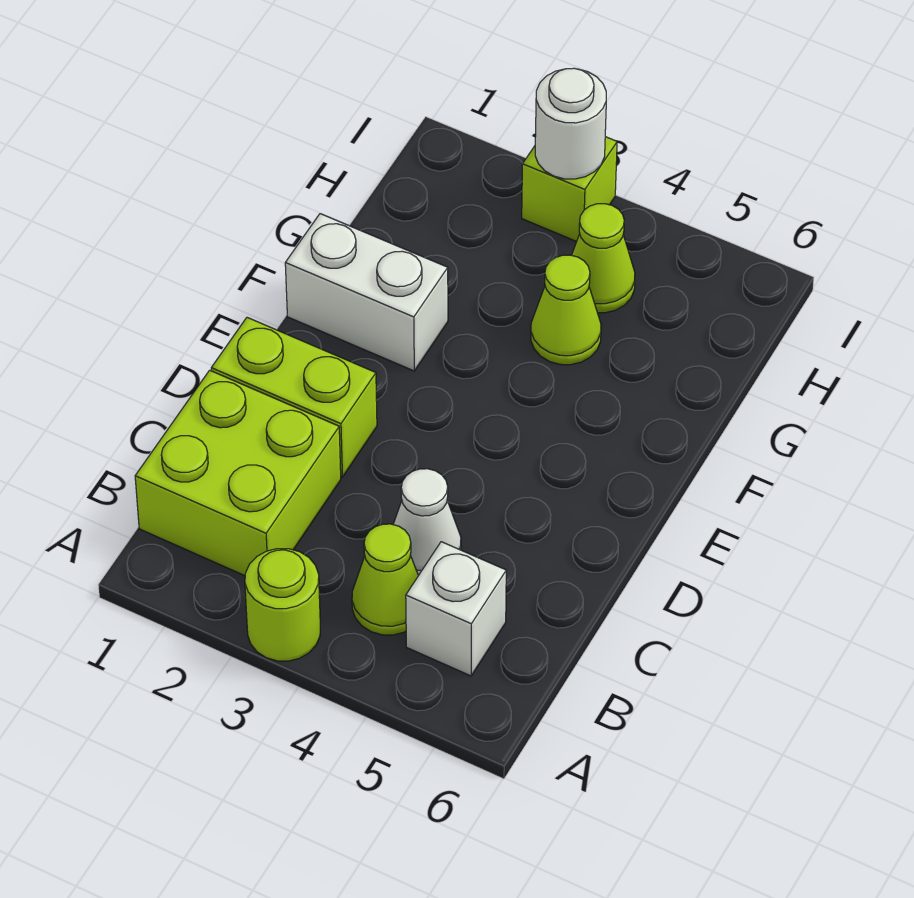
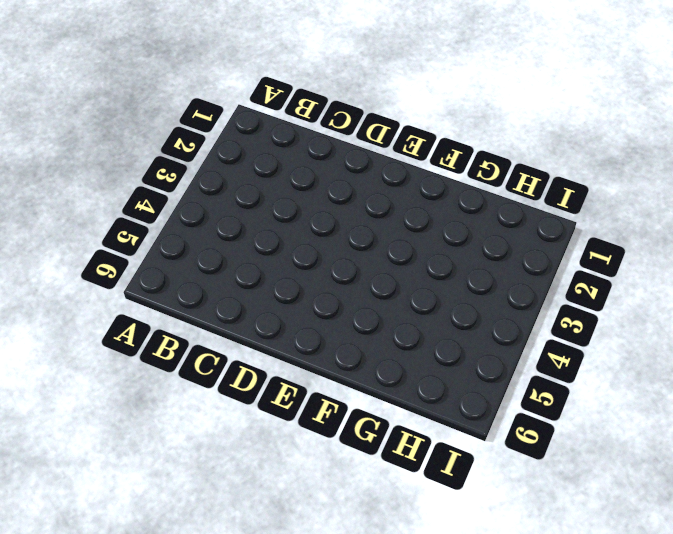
none -> lime round brick A3 level 1
none -> lime brick B1:C2 level 1

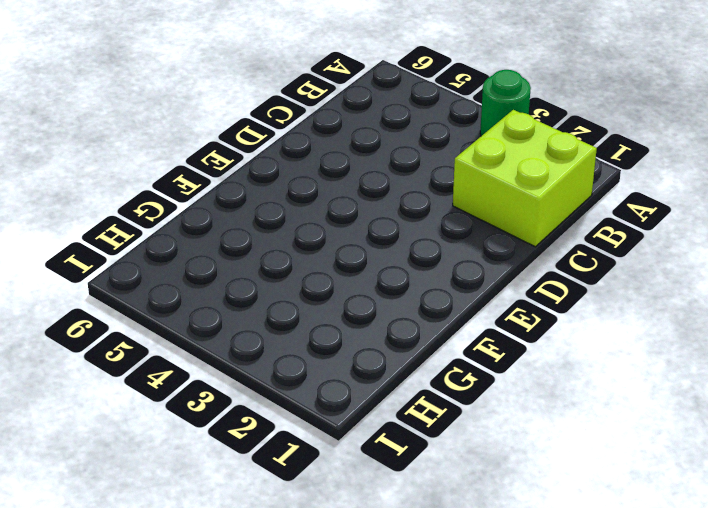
green round brick A3 level 1 -> lime round brick A3 level 1
none -> lime cone B4 level 1
none -> white brick B5 level 1

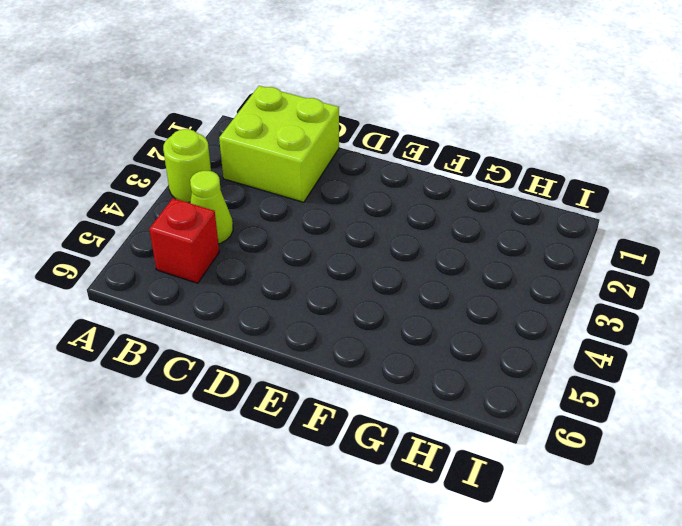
red brick B5 level 1 -> white brick B5 level 1
none -> white cone C4 level 1
none -> lime brick D1:D2 level 1

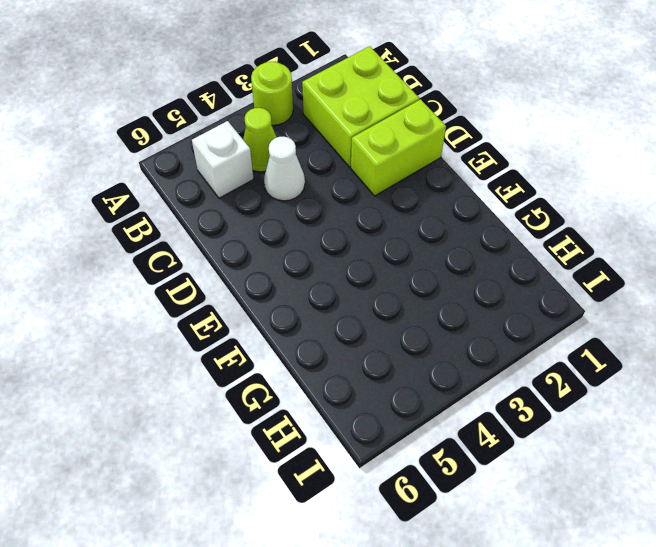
none -> white brick F1:F2 level 1
none -> lime cone G4 level 1

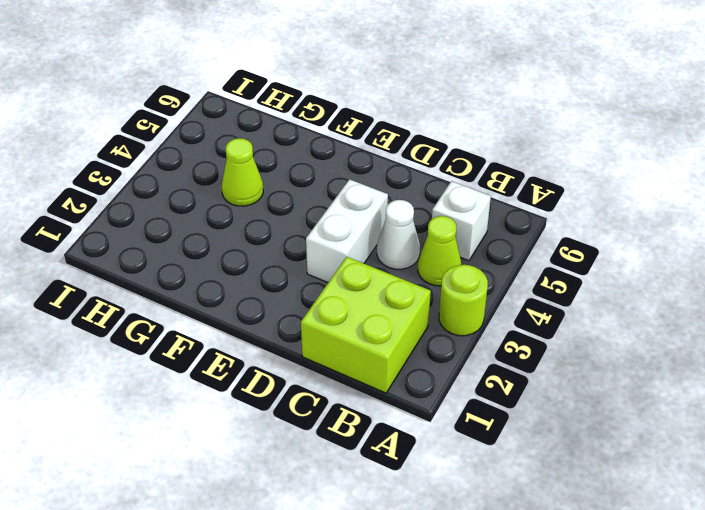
white brick D3:D4 level 1 -> white brick F1:F2 level 1
none -> lime brick D1:D2 level 1
none -> lime cone H4 level 1

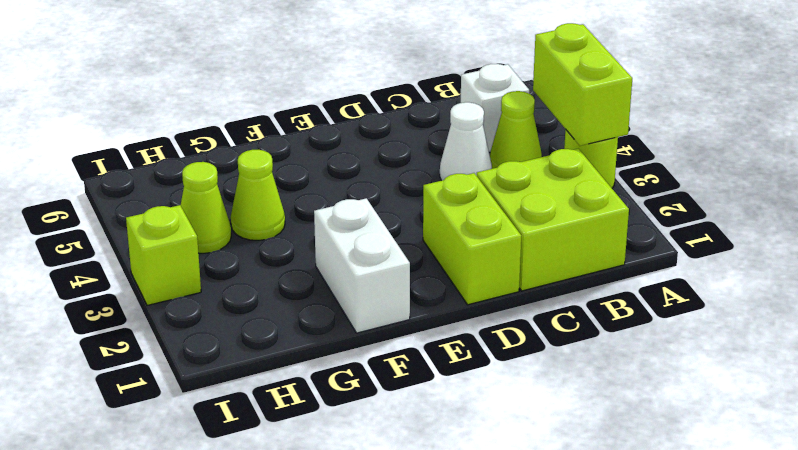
lime brick A3:A4 level 2 -> none
none -> white round brick I3 level 2

